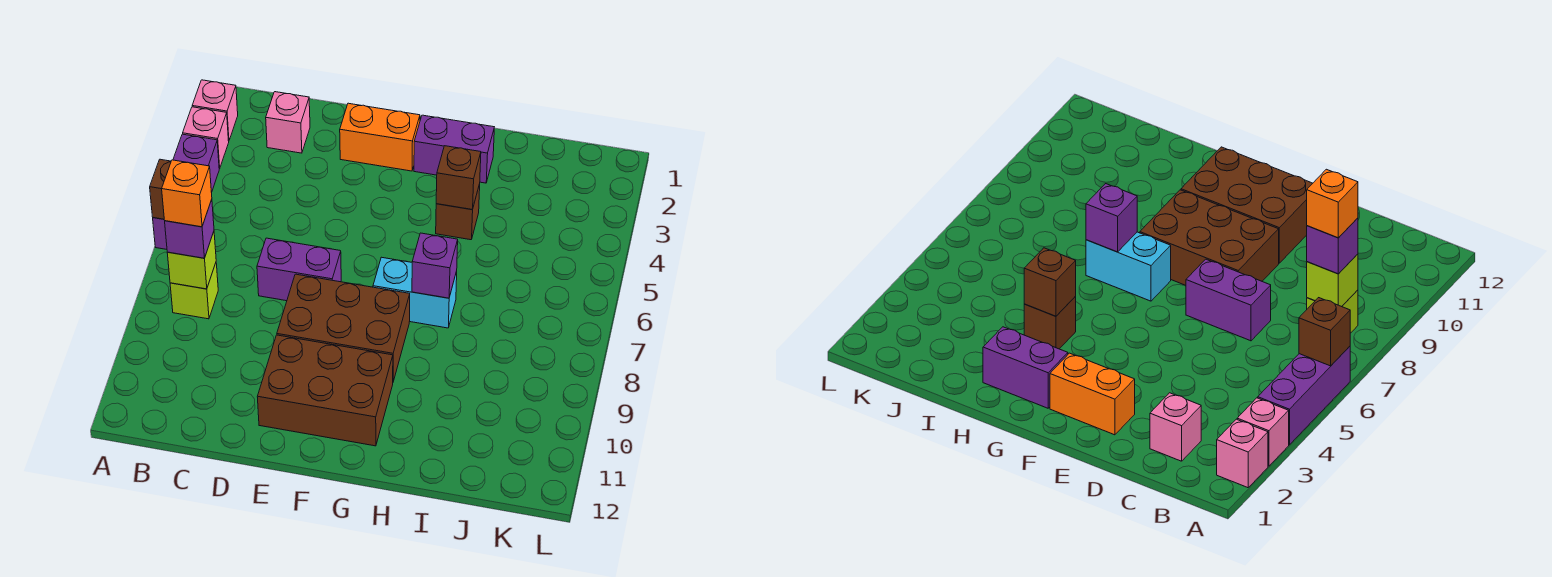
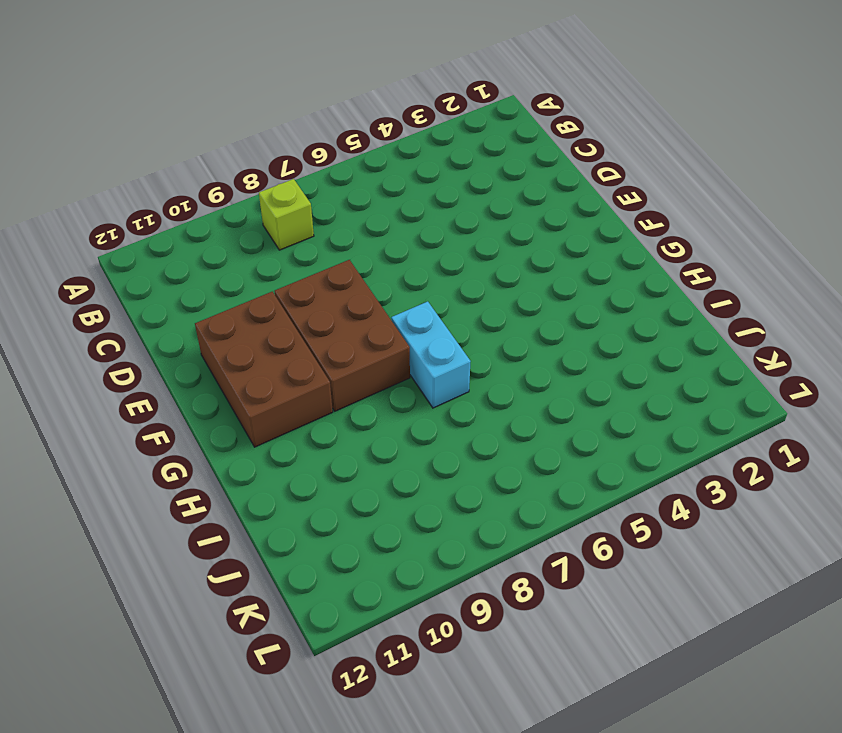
none -> pink brick A2 level 1
none -> pink brick A3 level 1
none -> purple brick A4:A6 level 1

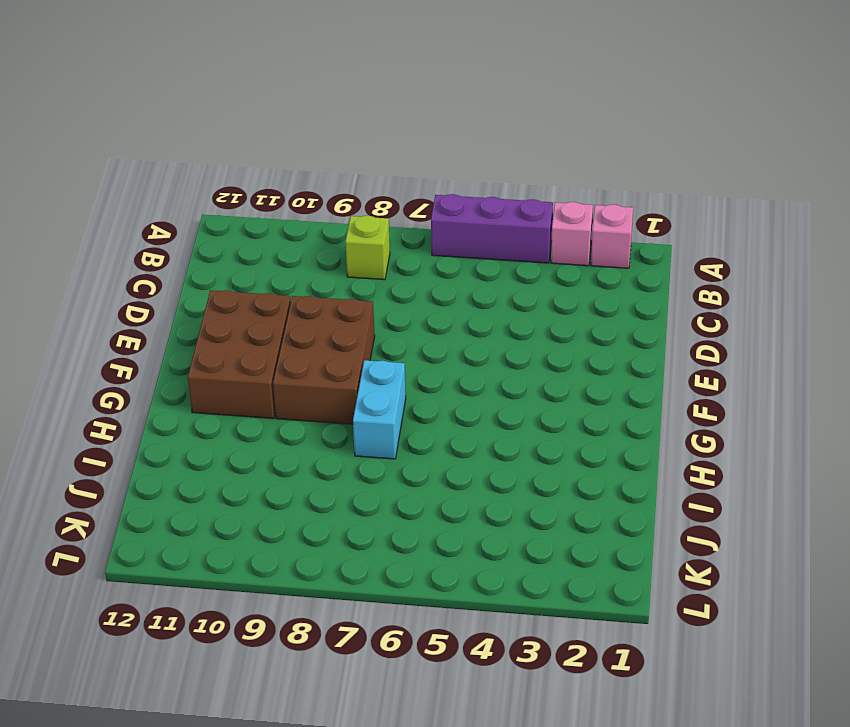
none -> pink brick C2 level 1
none -> purple brick D7:E7 level 1
none -> orange brick E2:F2 level 1

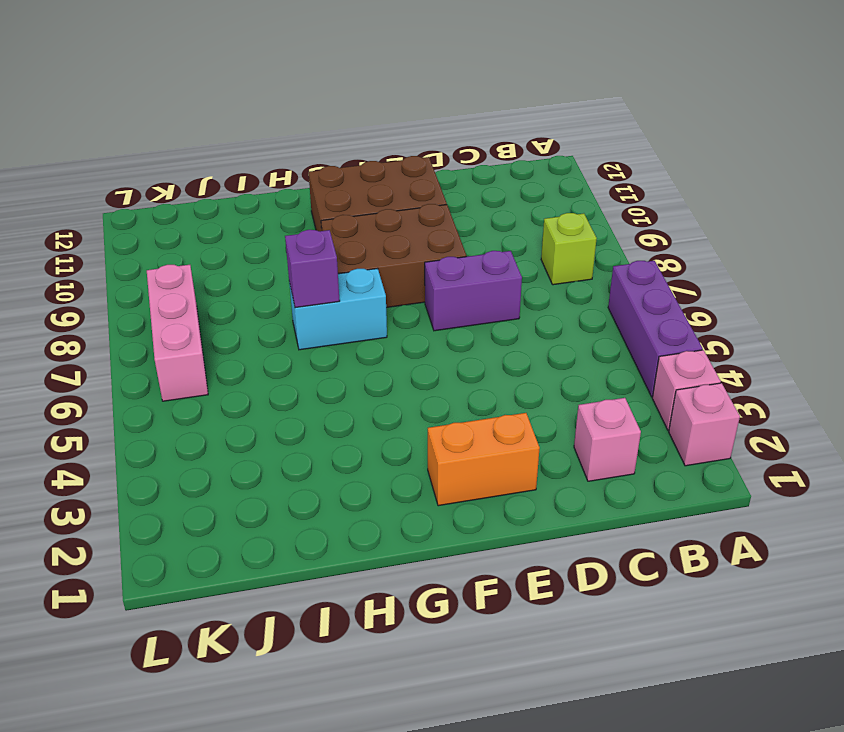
pink brick K6:K8 level 1 -> none
none -> purple brick G2:H2 level 1
none -> brown brick H4 level 1
none -> brown brick A6 level 2

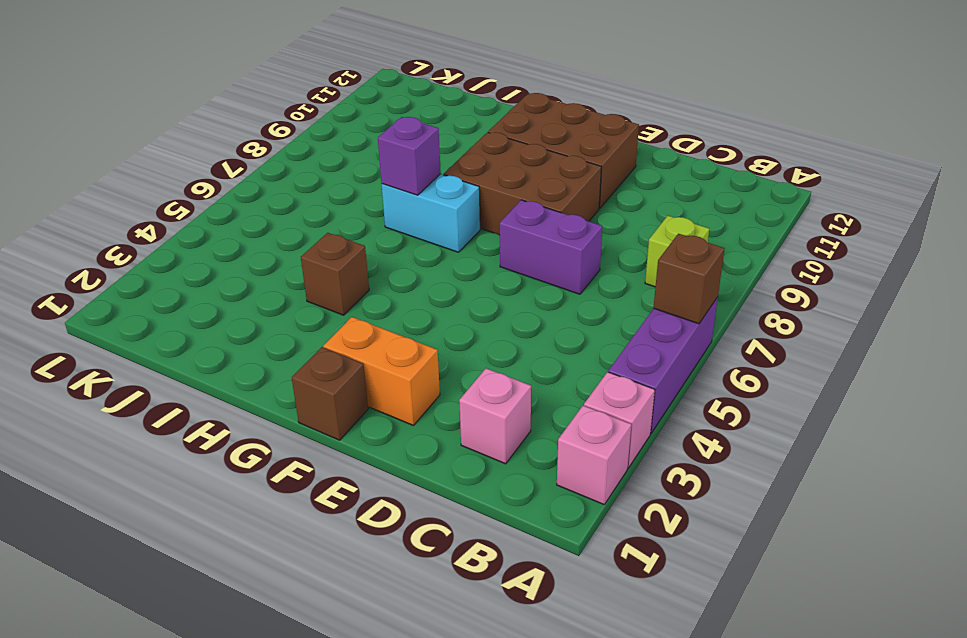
brown brick F1 level 1 -> brown brick H4 level 2
none -> purple brick G2:H2 level 1
none -> lime brick B8 level 2
none -> purple brick B8 level 3

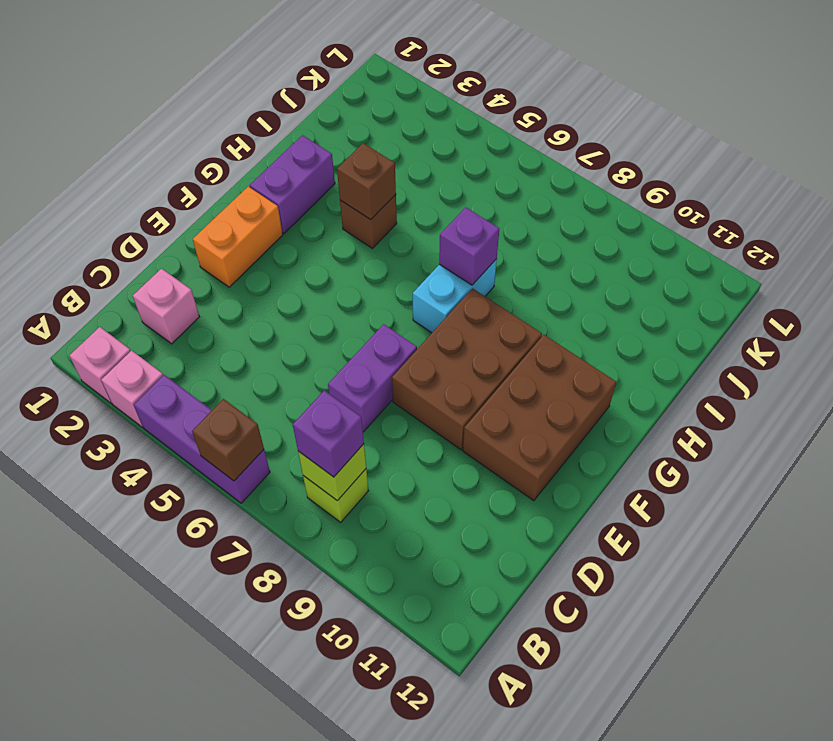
none -> orange brick B8 level 4

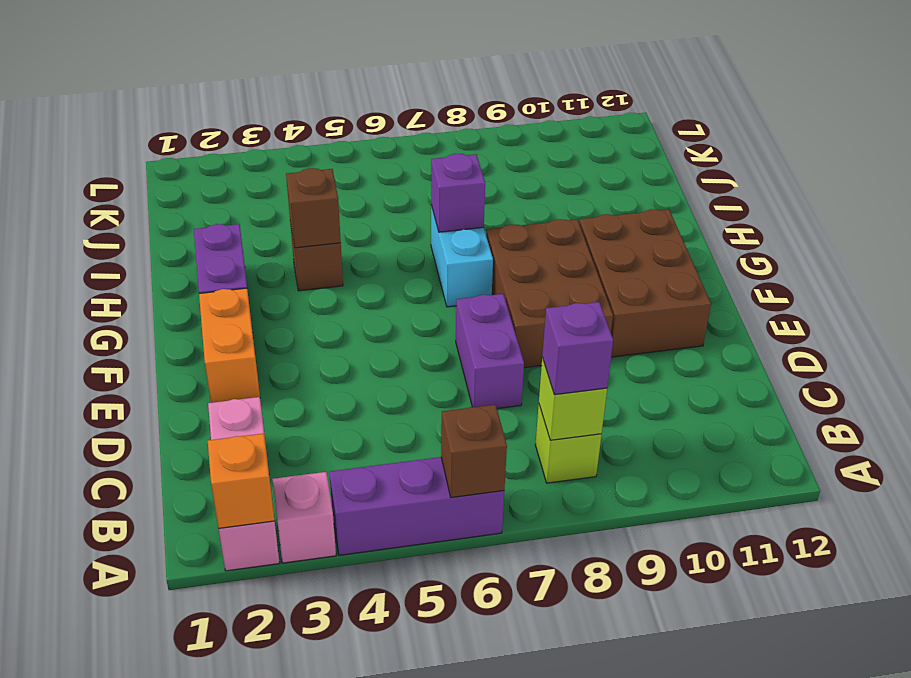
orange brick A2 level 2 -> orange brick B8 level 4

